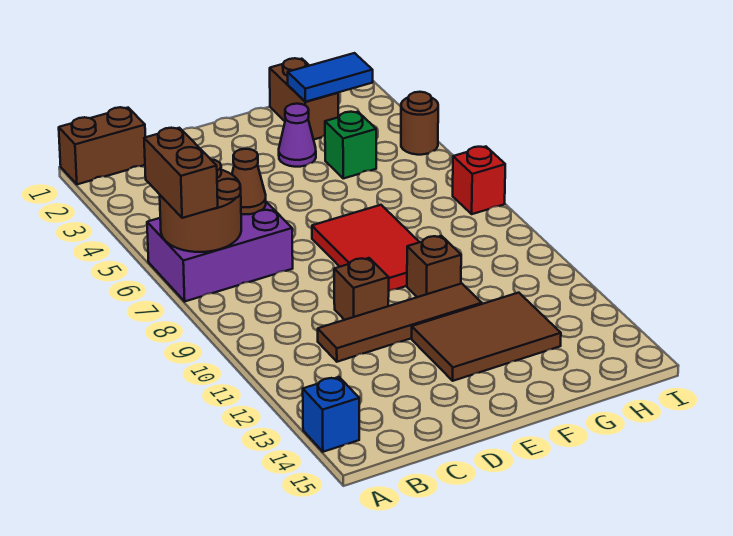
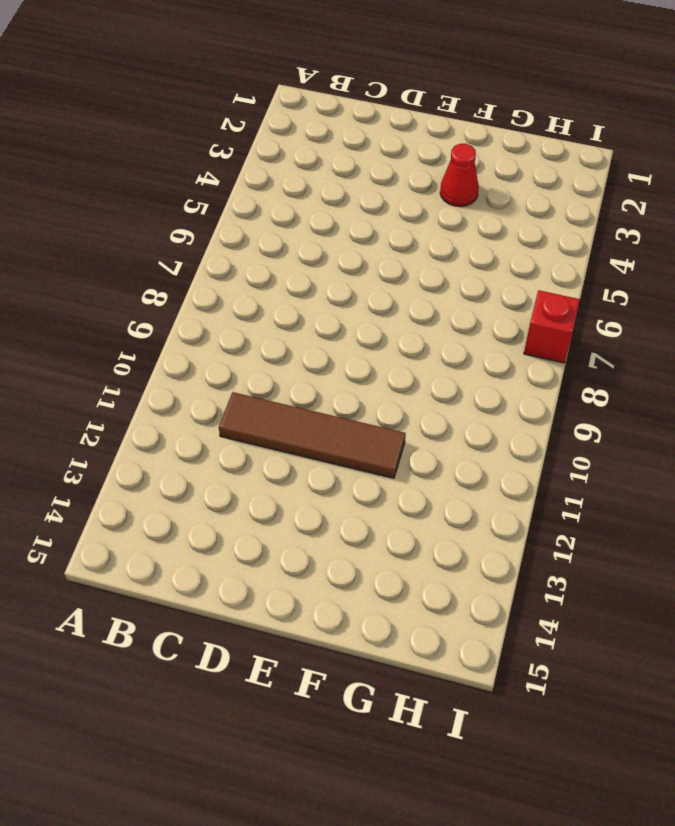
red cone F3 level 1 -> purple cone F3 level 1
none -> brown brick A1:B1 level 1
none -> purple brick A6:C7 level 1
none -> blue brick A14 level 1

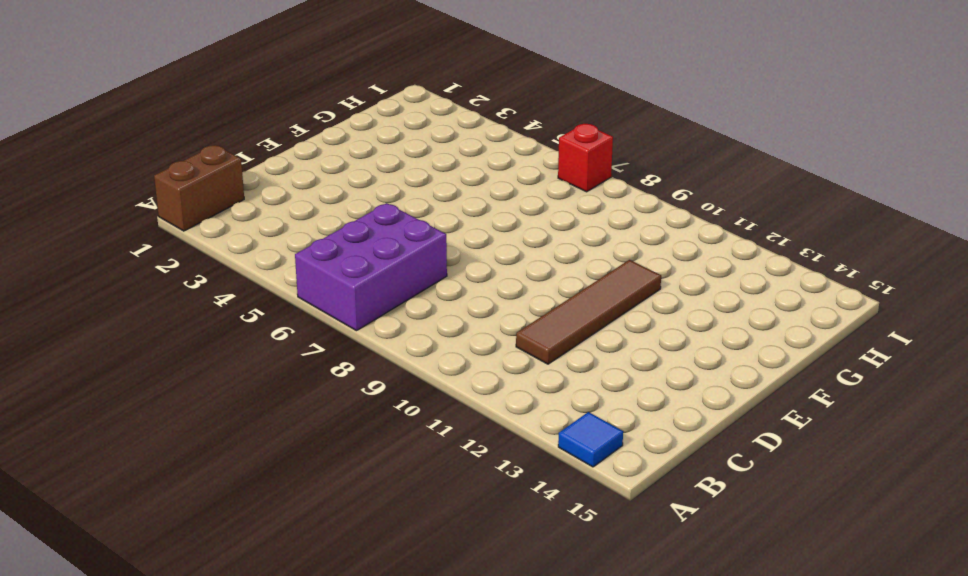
blue tile A14 level 1 -> blue brick A14 level 1
none -> brown brick D10 level 1
none -> red tile E7:F9 level 1
none -> brown tile E12:G13 level 1

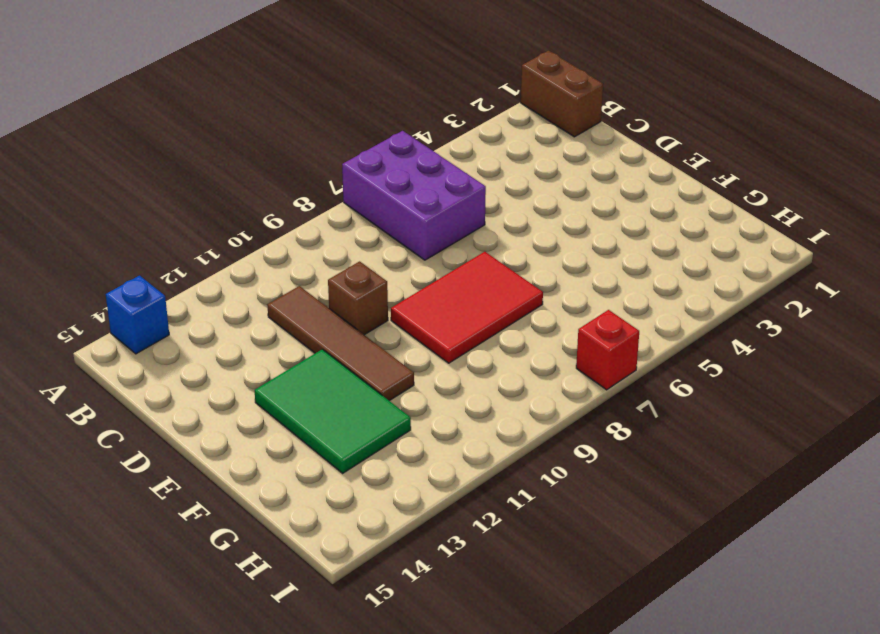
green tile E12:G13 level 1 -> brown tile E12:G13 level 1
none -> purple cone F3 level 1
none -> brown brick F10 level 1
none -> brown brick G1:G2 level 1

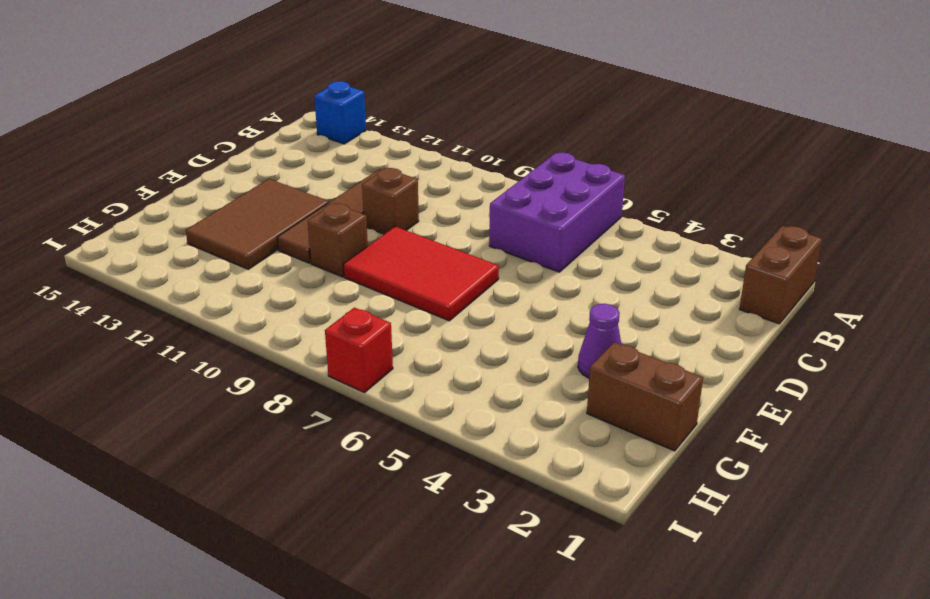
none -> green brick G4 level 1
none -> brown round brick I4 level 1
none -> brown round brick A6:B7 level 2

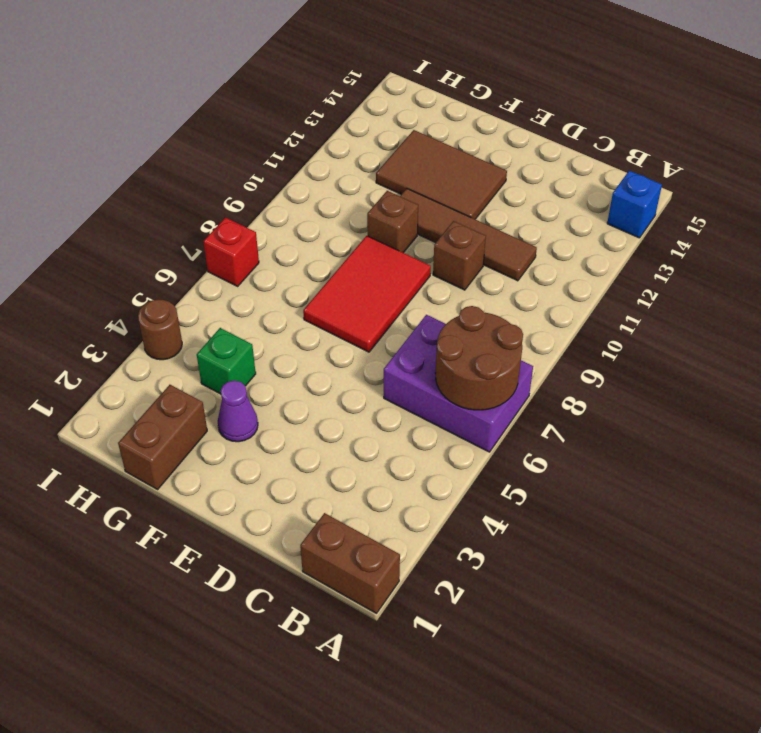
none -> brown cone C6 level 2
none -> blue tile G2:H2 level 2
none -> brown brick A6:A7 level 3

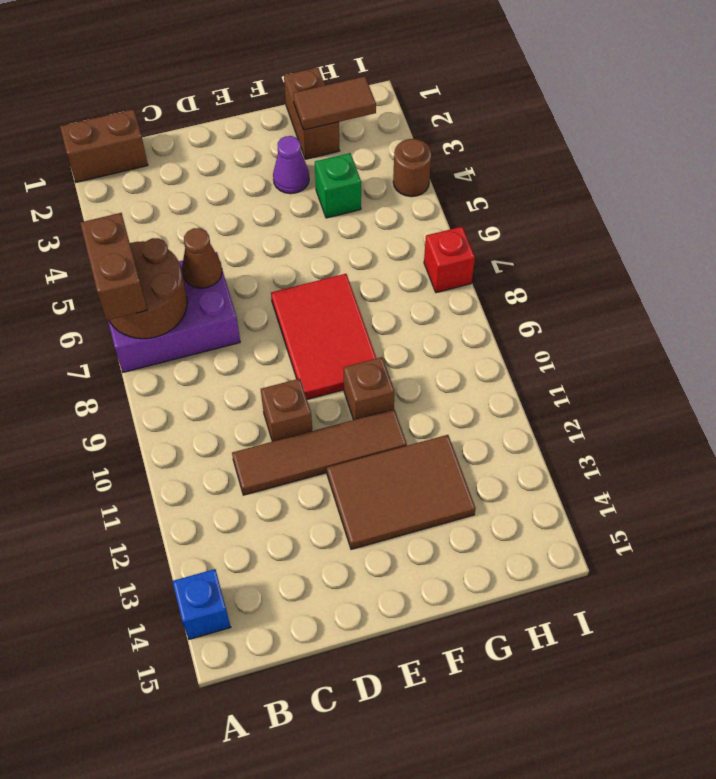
brown tile G2:H2 level 2 -> blue tile G2:H2 level 2

